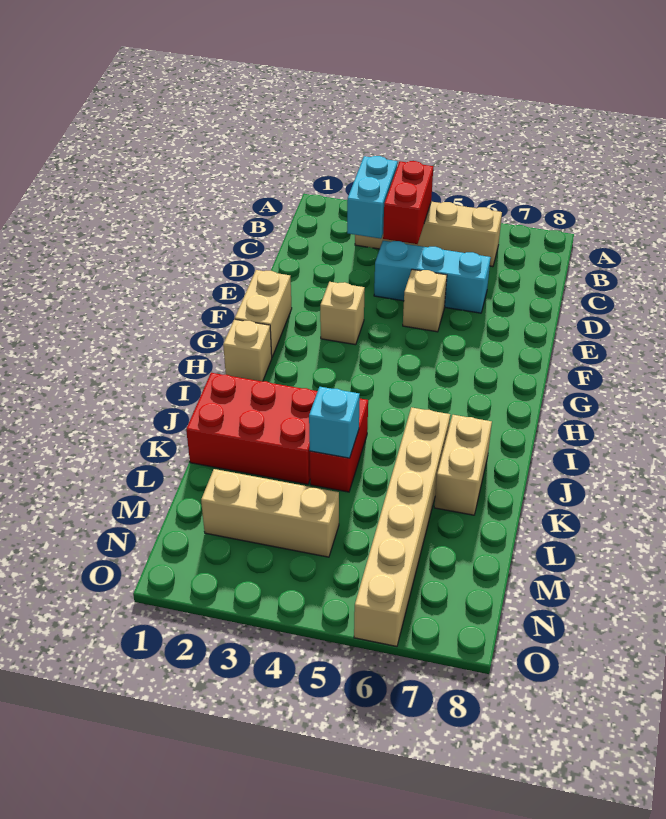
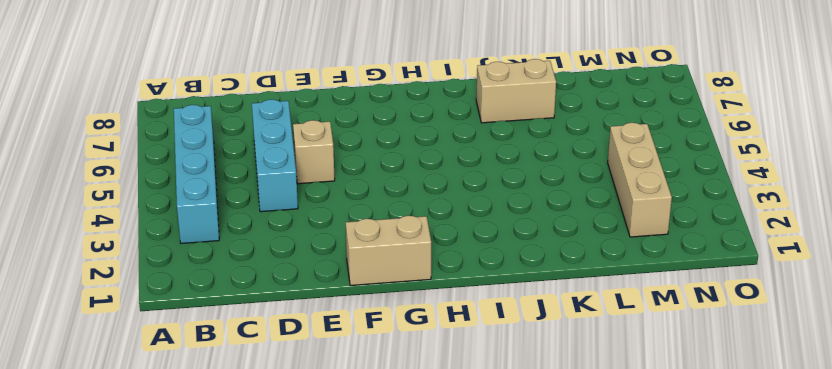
cyan brick B3:B6 level 1 -> tan brick B3:B6 level 1
none -> tan brick F3 level 1
none -> tan brick H1 level 1
none -> red brick J1:K3 level 1

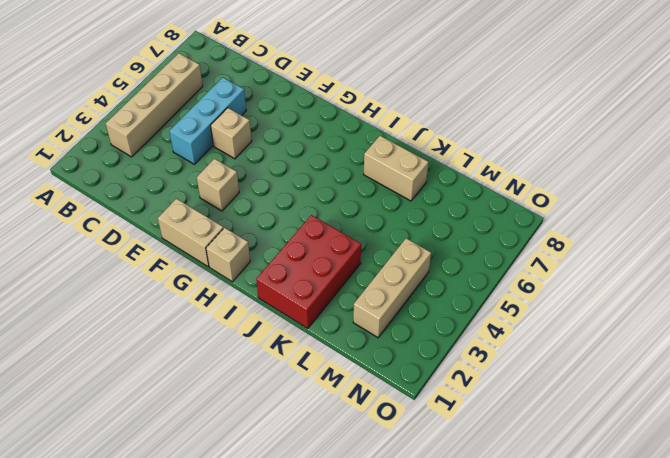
none -> red brick J4:K4 level 1
none -> tan brick J6:O6 level 1
none -> cyan brick B3:C3 level 2

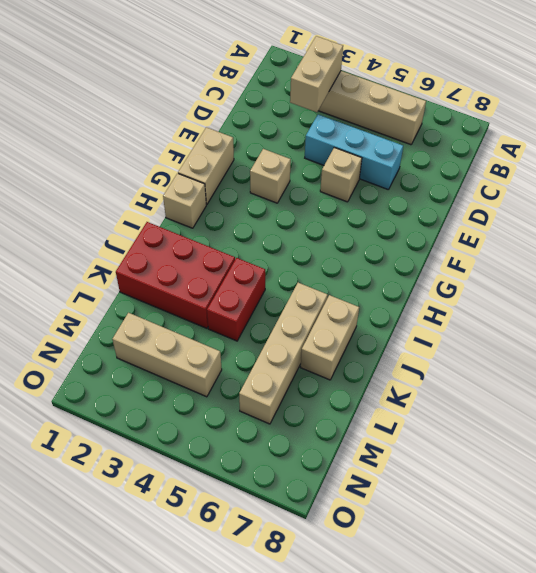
tan brick B3:C3 level 2 -> cyan brick B3:C3 level 2
tan brick J6:M6 level 1 -> tan brick J6:O6 level 1
none -> red brick B4:C4 level 2
none -> cyan brick K4 level 2

